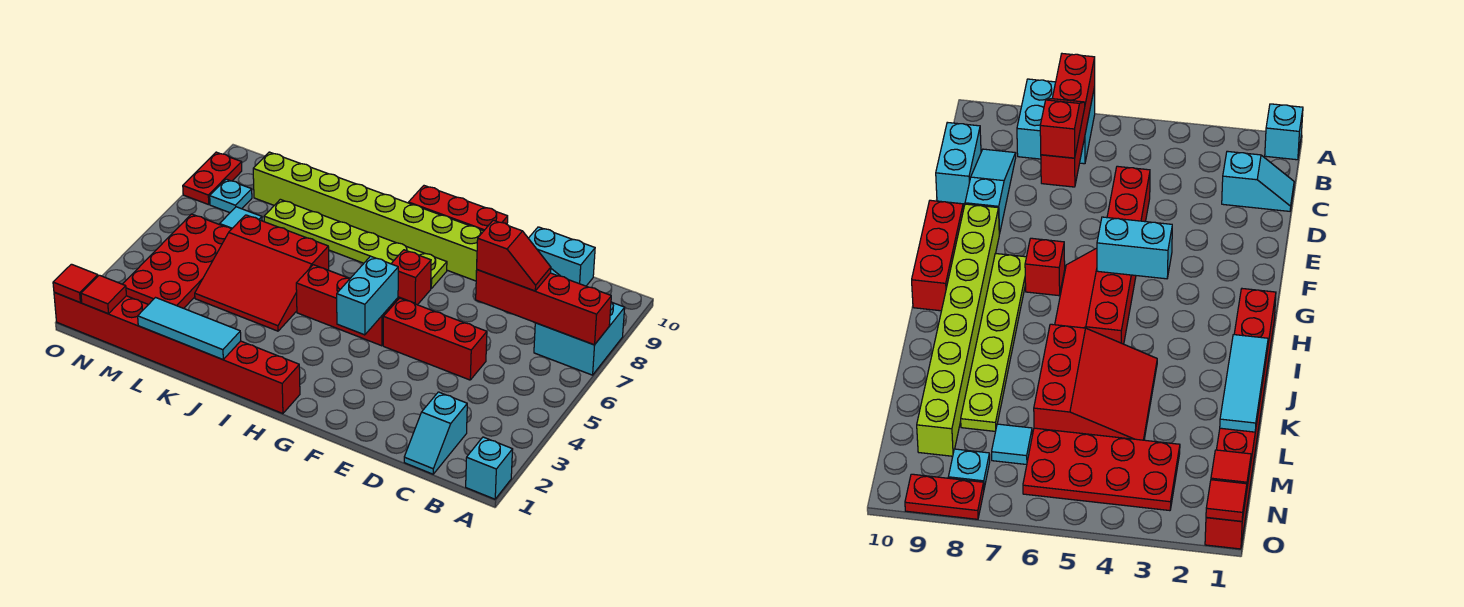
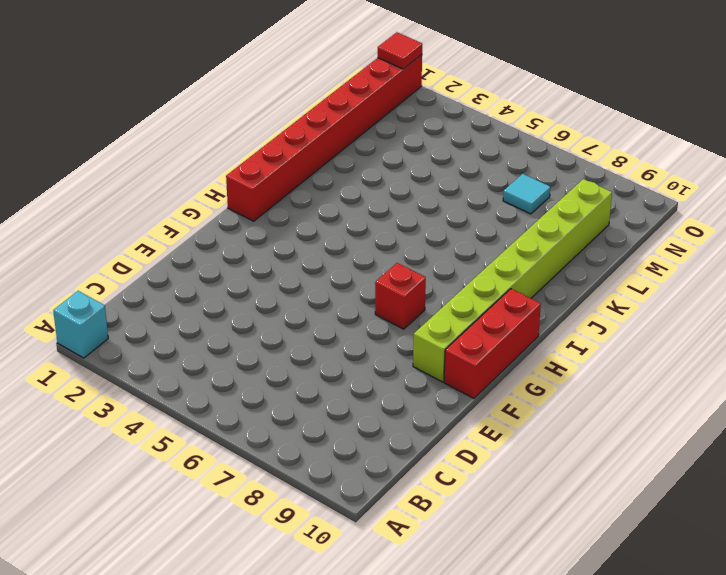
none -> cyan brick A7:B8 level 1
none -> cyan slope C1:C2 level 1 top 2
none -> cyan slope C9:E9 level 1 top E

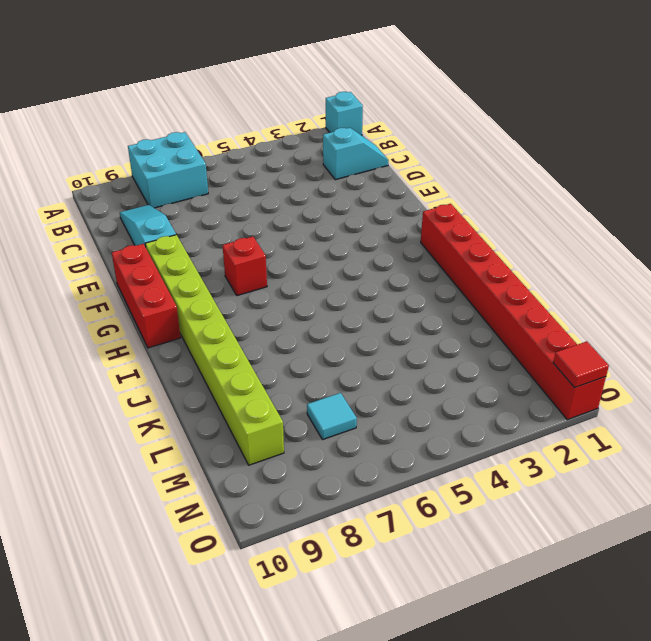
none -> cyan brick C10:D10 level 1
none -> red brick D5:F5 level 1
none -> red slope G5:I6 level 1 top 5

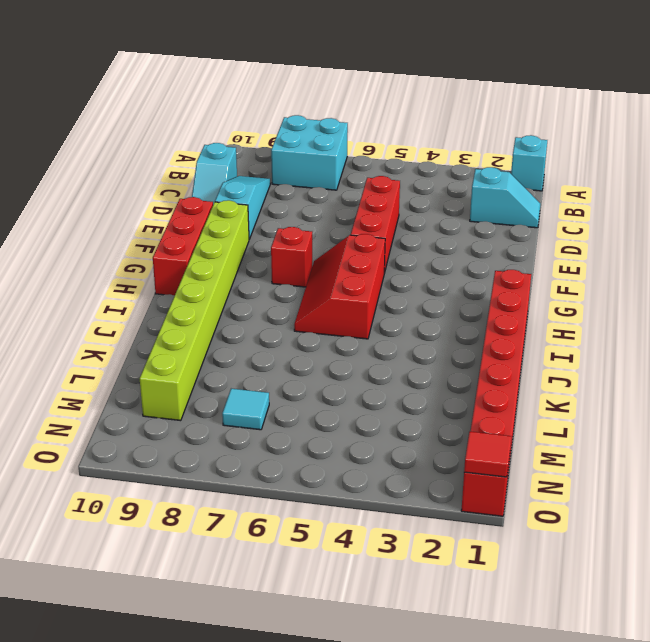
cyan slope C10:D10 level 1 top C -> cyan brick C10:D10 level 1
none -> lime plate G8:L8 level 1
none -> red slope J4:L6 level 1 top 6
none -> red plate M3:N6 level 1

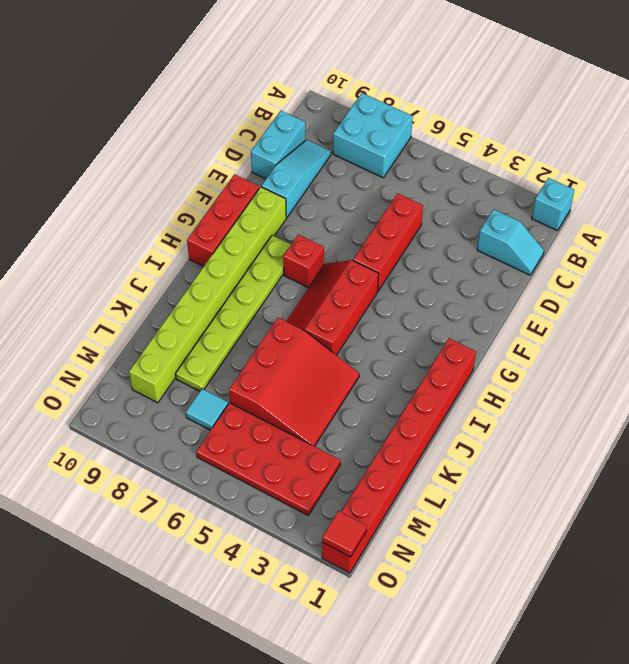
none -> cyan plate N8 level 1
none -> red plate O8:O9 level 1
none -> red brick A7:D7 level 2

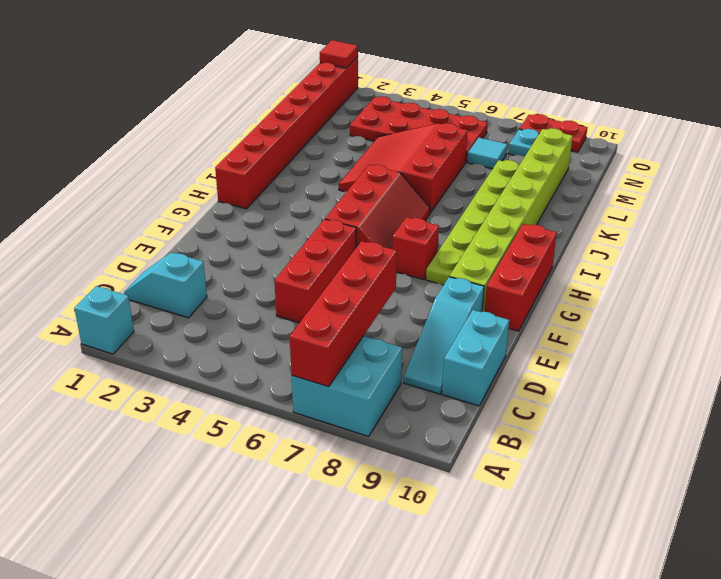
none -> cyan brick G4:G5 level 2
none -> cyan tile J1:L1 level 2
none -> red tile N1 level 2

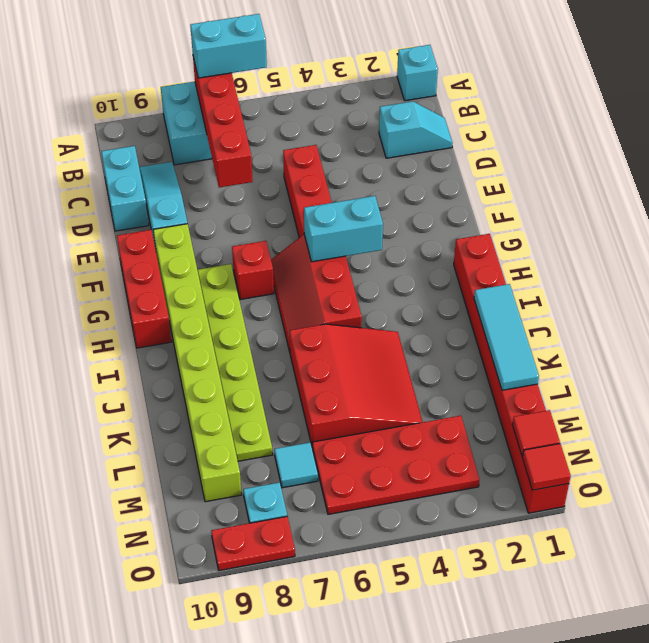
cyan brick A6:A7 level 3 -> none
none -> red slope C7:D7 level 3 top D

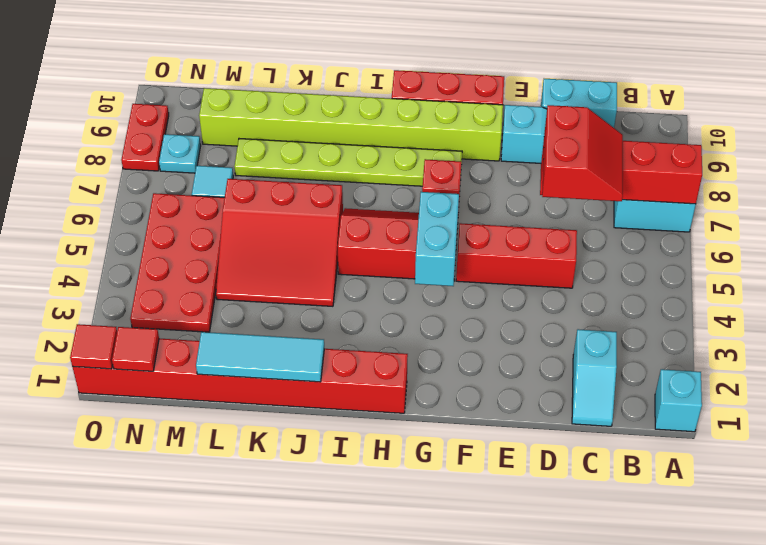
red slope C6:D7 level 3 top D -> red slope C7:D7 level 3 top D

